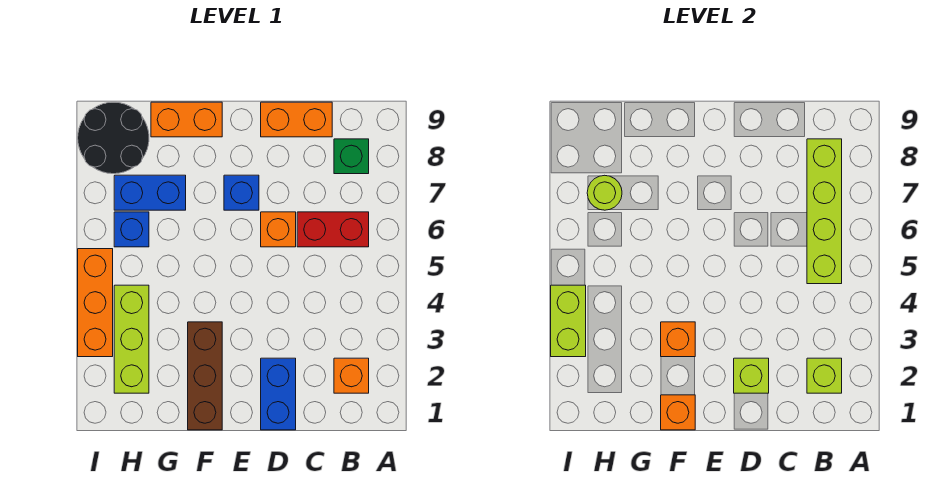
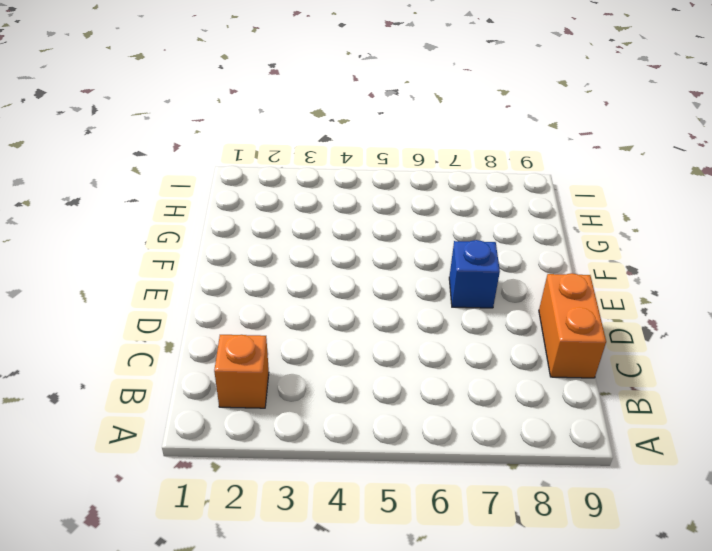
none -> red brick B6:C6 level 1
none -> green brick B8 level 1
none -> blue brick D1:D2 level 1

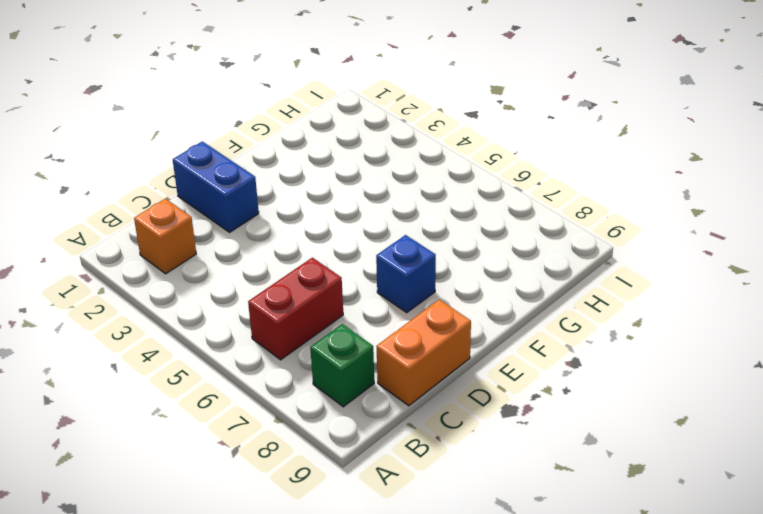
none -> orange brick D6 level 1
none -> brown brick F1:F3 level 1
none -> orange brick F9:G9 level 1

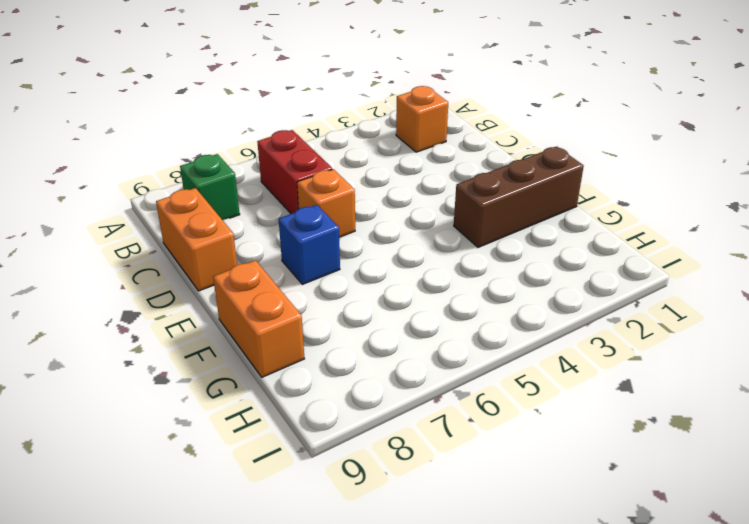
none -> blue brick D1:D2 level 1
none -> blue brick G7:H7 level 1
none -> lime brick H2:H4 level 1

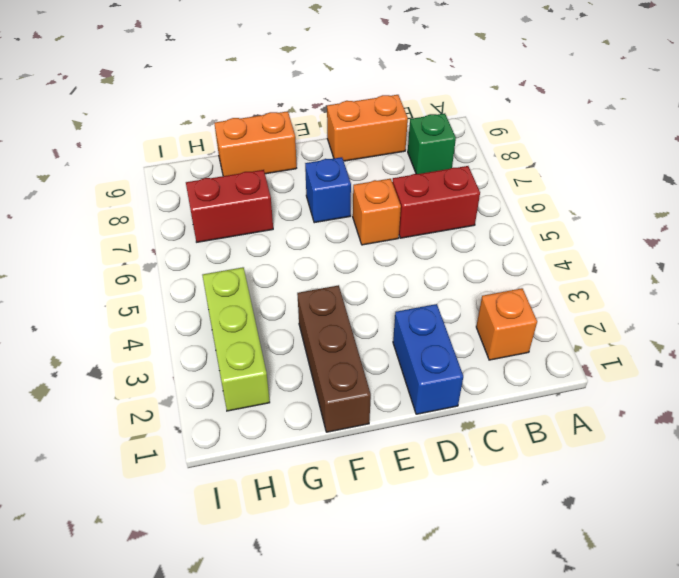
red brick G7:H7 level 1 -> blue brick G7:H7 level 1
none -> blue brick H6 level 1
none -> black round brick H8:I9 level 1
none -> orange brick I3:I5 level 1

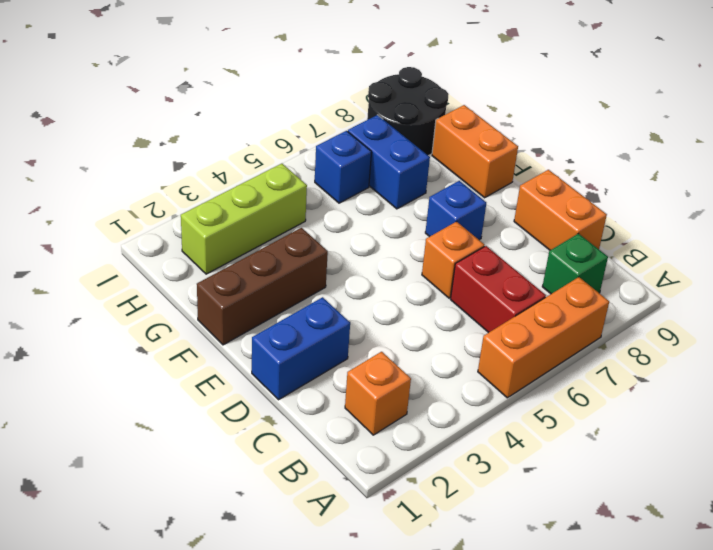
orange brick A5:A7 level 1 -> orange brick I3:I5 level 1
none -> lime brick B2 level 2
none -> lime brick B5:B8 level 2
none -> lime brick D2 level 2

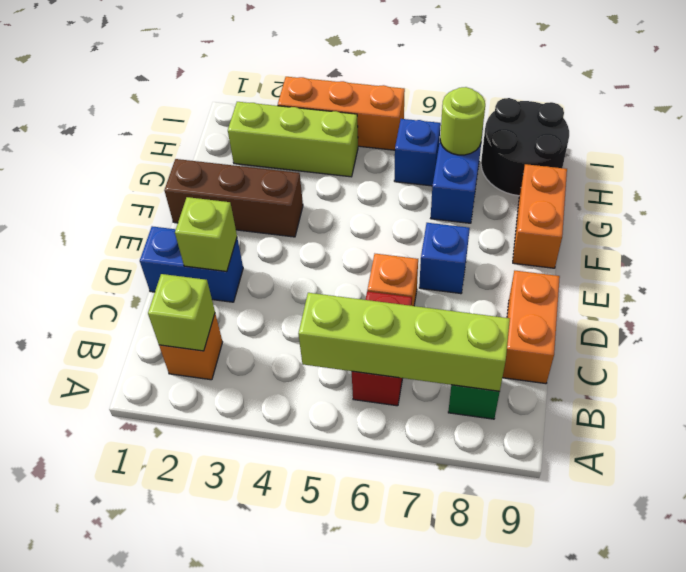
none -> orange brick F1 level 2
none -> orange brick F3 level 2
none -> lime brick I3:I4 level 2

